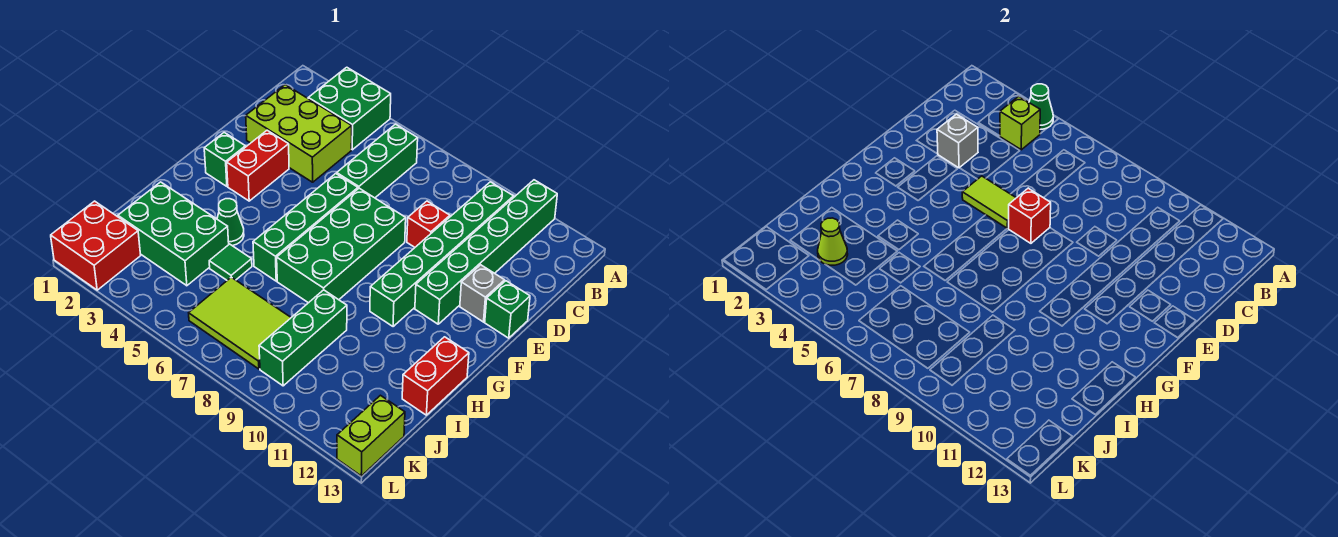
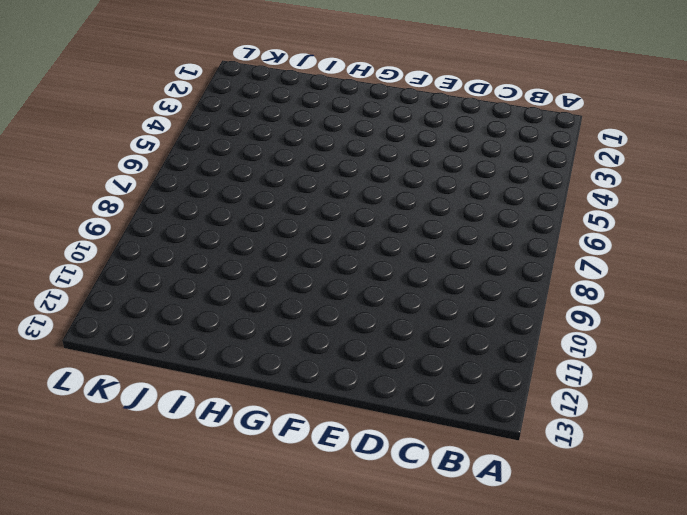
none -> green brick A3:B4 level 1
none -> green brick A11:F11 level 1
none -> green brick B6:D6 level 1

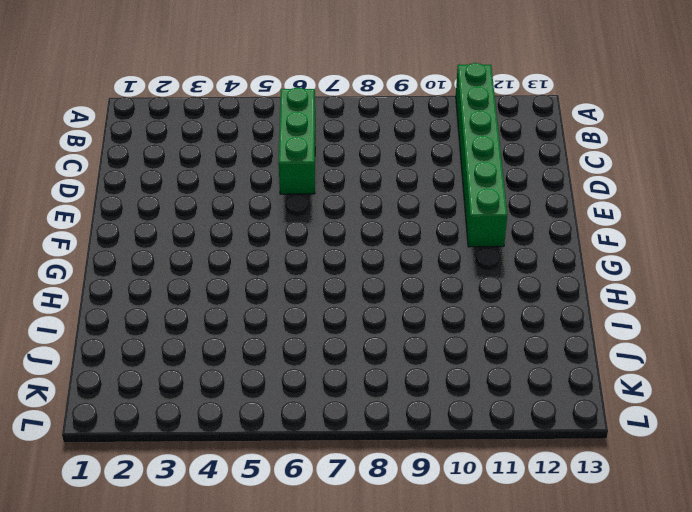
none -> green brick A3:B4 level 1
none -> green brick B10:G10 level 1
none -> lime brick C2:D4 level 1

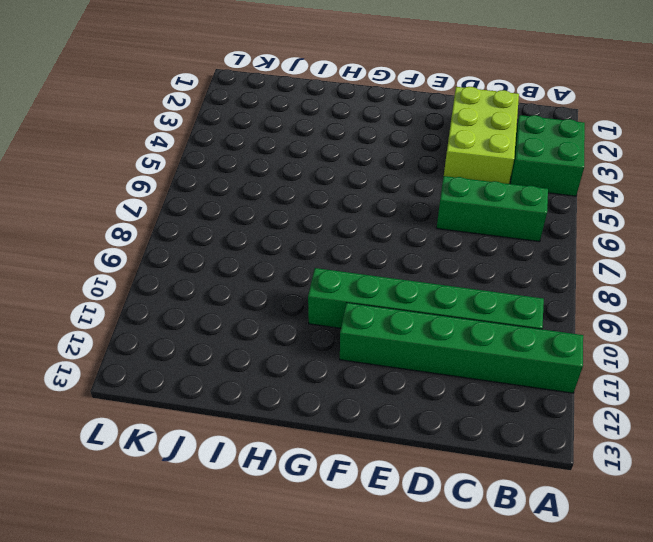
none -> red brick D9 level 1
none -> red brick E3:F3 level 1
none -> green brick E6:H6 level 1

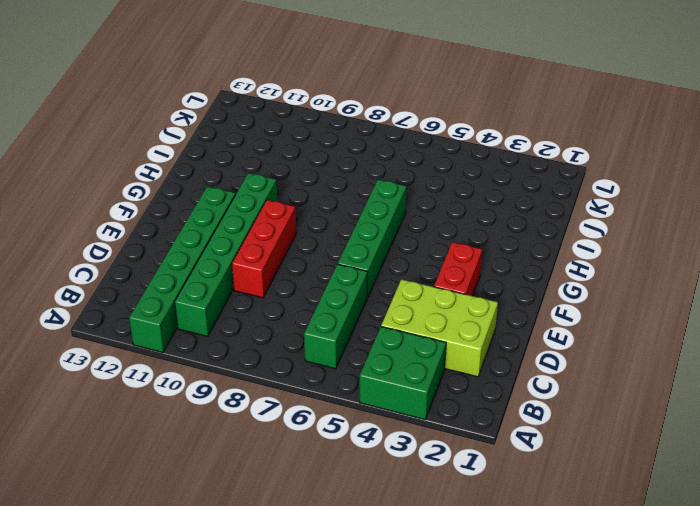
red brick D9:F9 level 1 -> red brick D9 level 1
none -> green brick E7:H8 level 1
none -> grey brick E12 level 1
none -> green brick E13 level 1

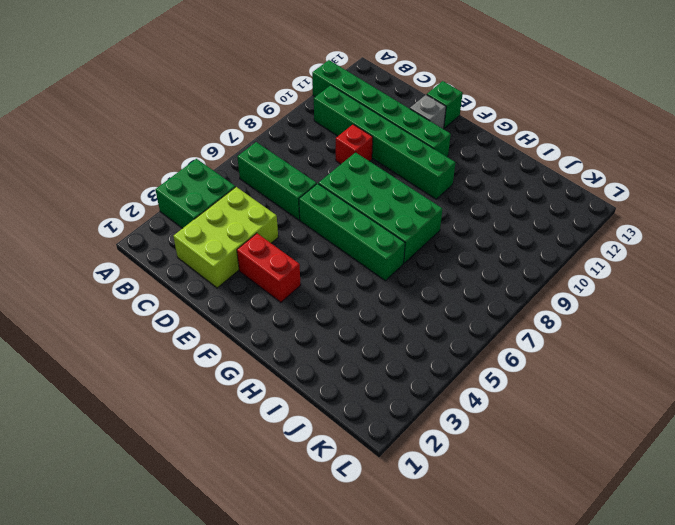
none -> green brick F2 level 1
none -> green cone H4 level 1
none -> red brick H13:I13 level 1

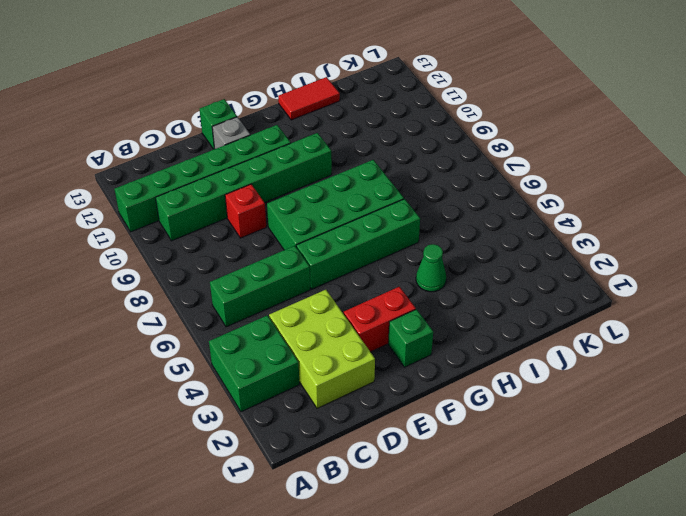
red tile H13:I13 level 1 -> red brick H13:I13 level 1
none -> green brick I2:J4 level 1
none -> green tile I5 level 1
none -> green brick I9:K9 level 1

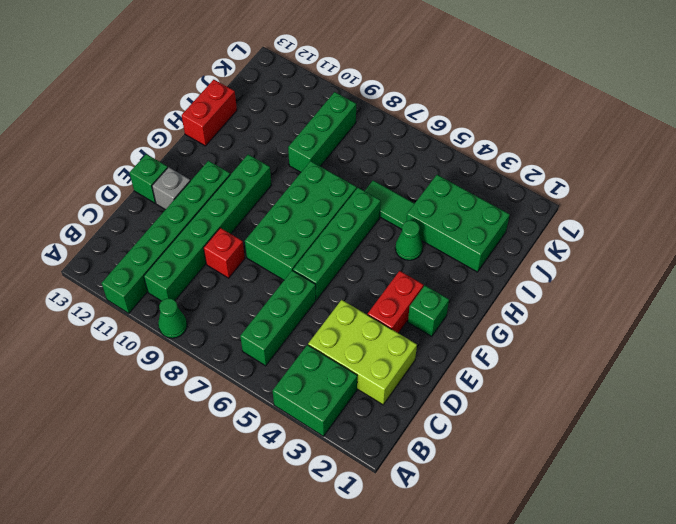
green cone A9 level 1 -> green cone A4 level 2
green tile I5:I6 level 1 -> green tile I5 level 1
none -> lime tile J6:K8 level 1
none -> red brick K1:L2 level 1
none -> lime brick K13:L13 level 1

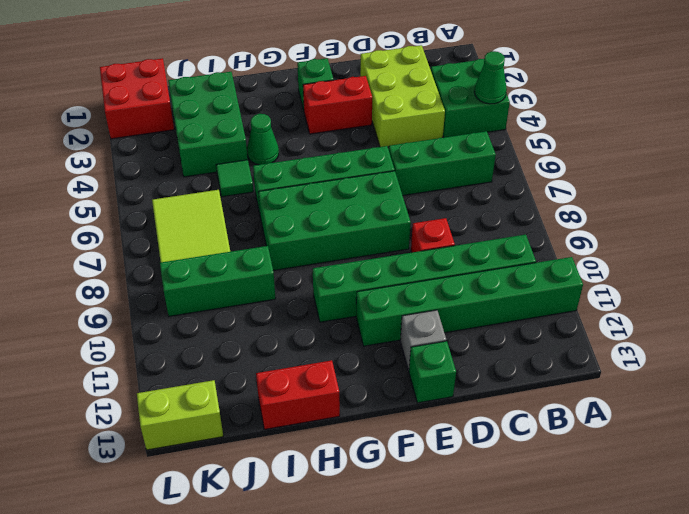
none -> lime brick B4 level 2
none -> grey brick D3 level 2
none -> lime tile E5:E6 level 2

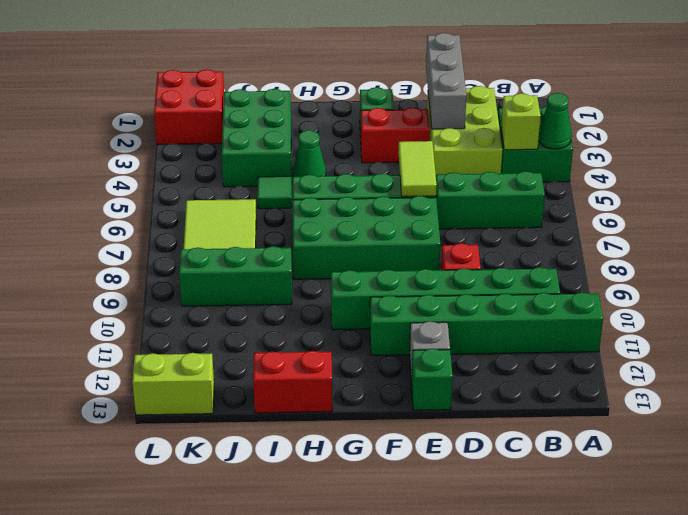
grey brick D1:D3 level 2 -> grey brick D3 level 2
none -> red brick E7 level 2
none -> lime cone J3 level 2

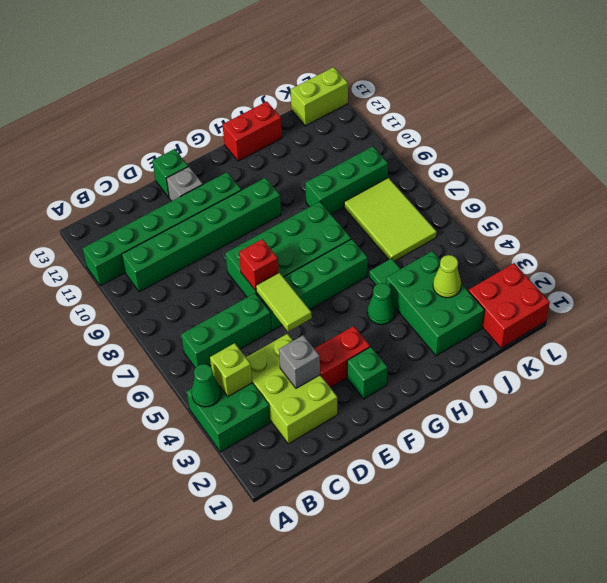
none -> red brick D9 level 1

